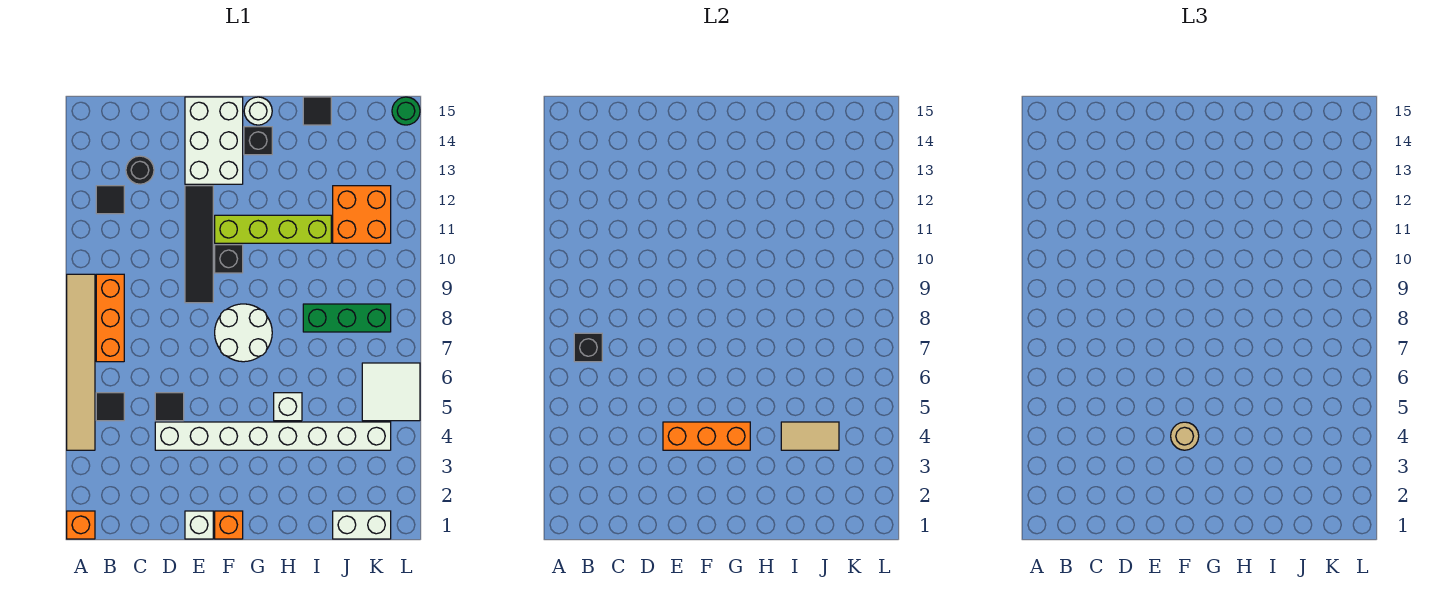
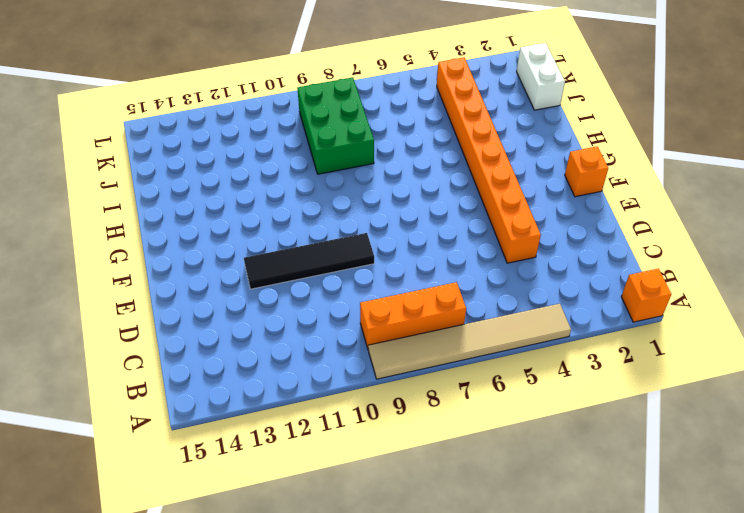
orange brick D4:K4 level 1 -> white brick D4:K4 level 1
green brick I8:K9 level 1 -> green brick I8:K8 level 1
none -> black tile B5 level 1
none -> black tile B12 level 1
none -> black round brick C13 level 1

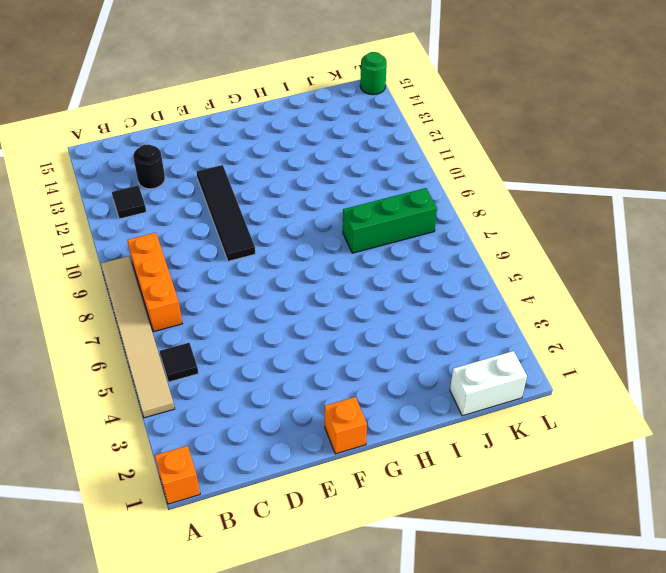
none -> white brick D4:K4 level 1
none -> black tile D5 level 1
none -> white brick E1 level 1

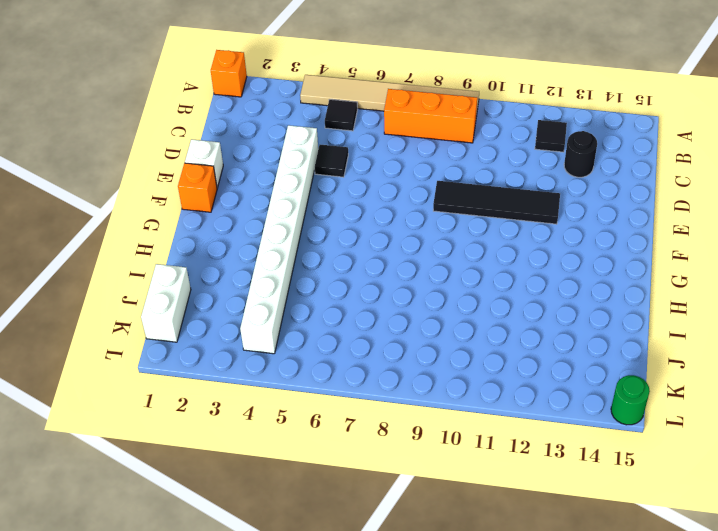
none -> white brick E13:F15 level 1
none -> white round brick F7:G8 level 1
none -> black brick F10 level 1

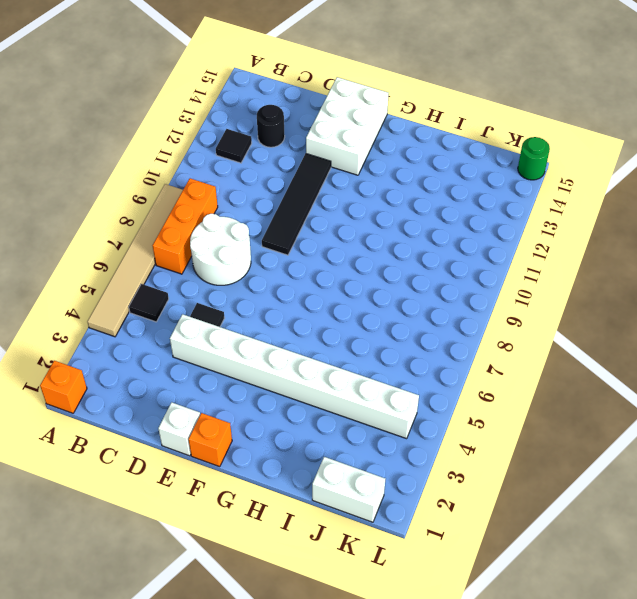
white round brick C7:D8 level 1 -> white round brick F7:G8 level 1
none -> black brick F10 level 1
none -> lime brick F11:I11 level 1
none -> black brick G14 level 1

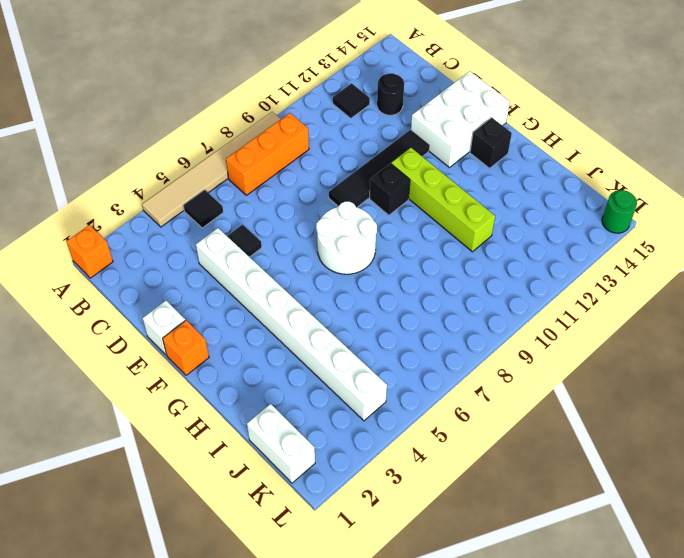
none -> white round brick G15 level 1
none -> white brick H5 level 1
none -> green brick I8:K8 level 1

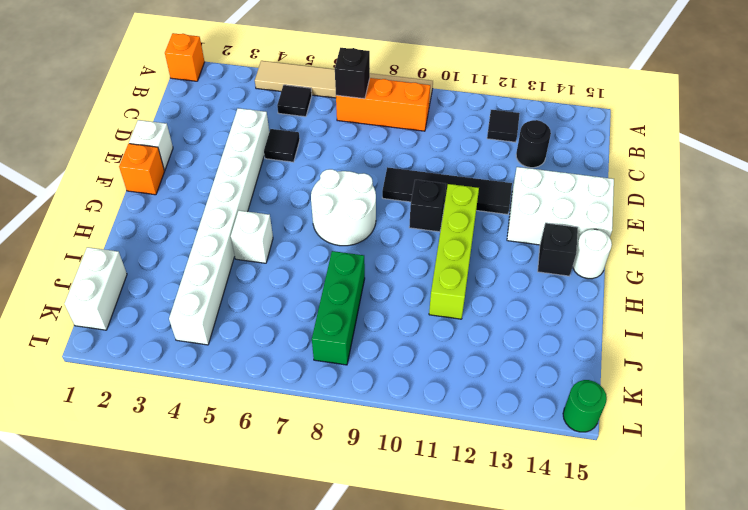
none -> black tile I15 level 1
none -> orange brick J11:K12 level 1
none -> white tile K5:L6 level 1

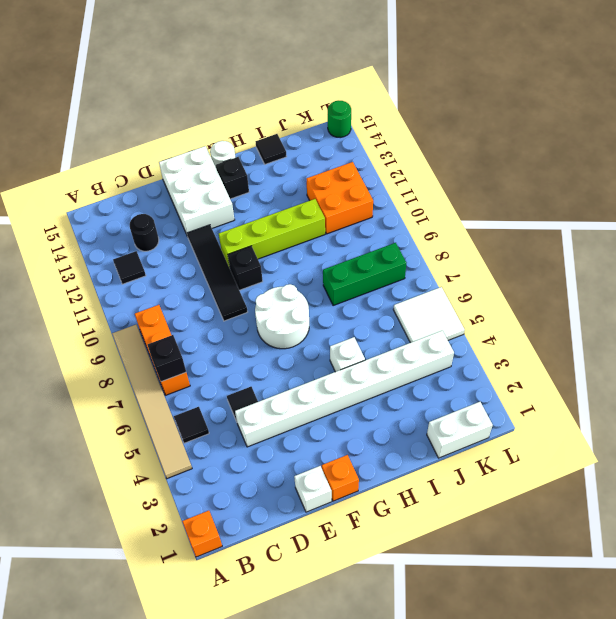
none -> orange brick E4:G4 level 2
none -> tan tile I4:J4 level 2
none -> tan round brick F4 level 3

